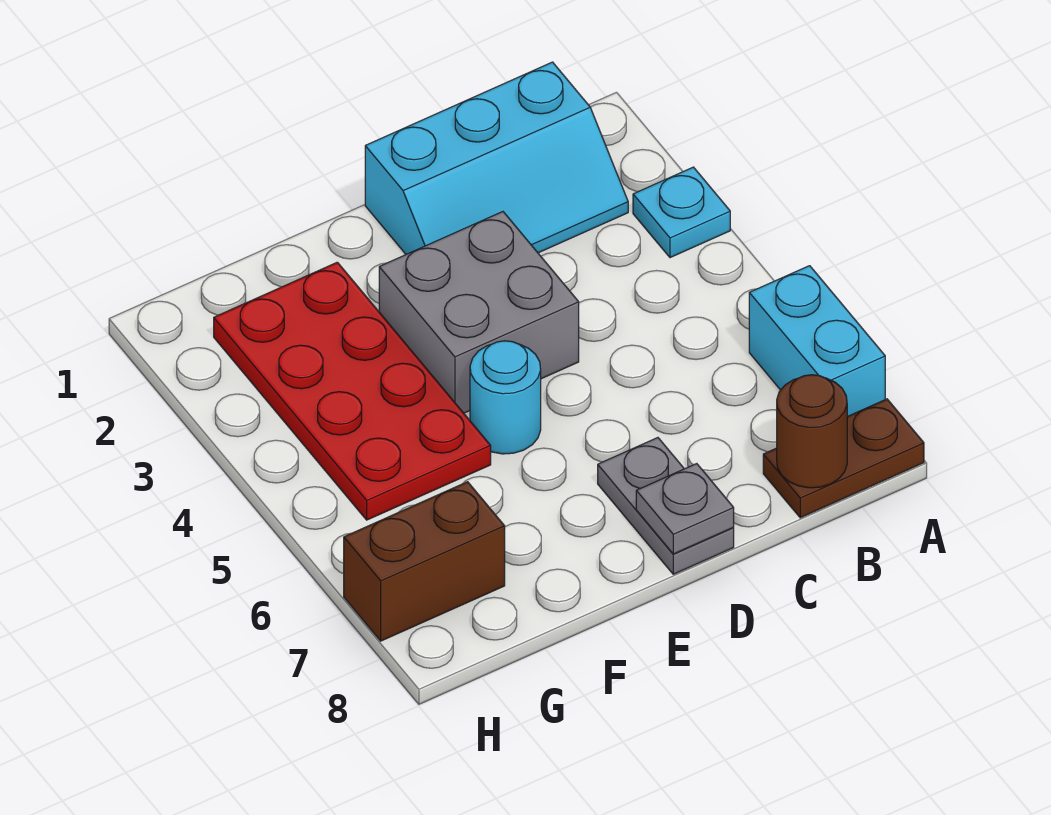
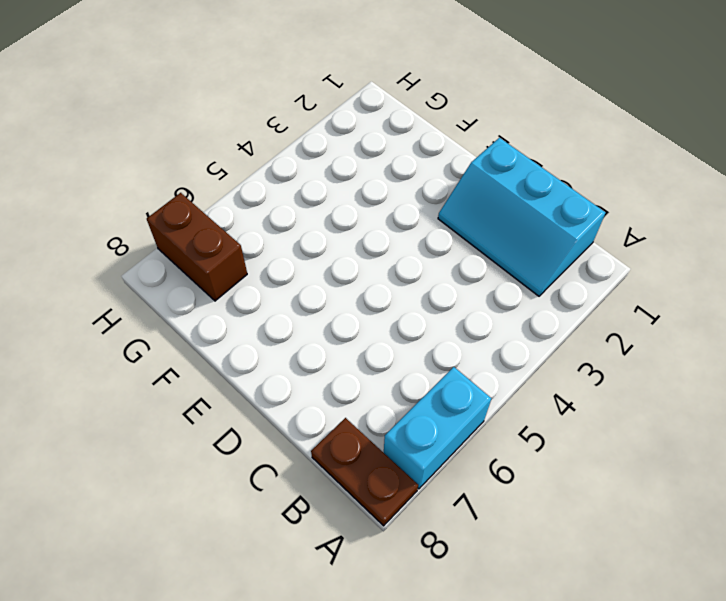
none -> cyan plate A3 level 1
none -> grey brick D3:E4 level 1

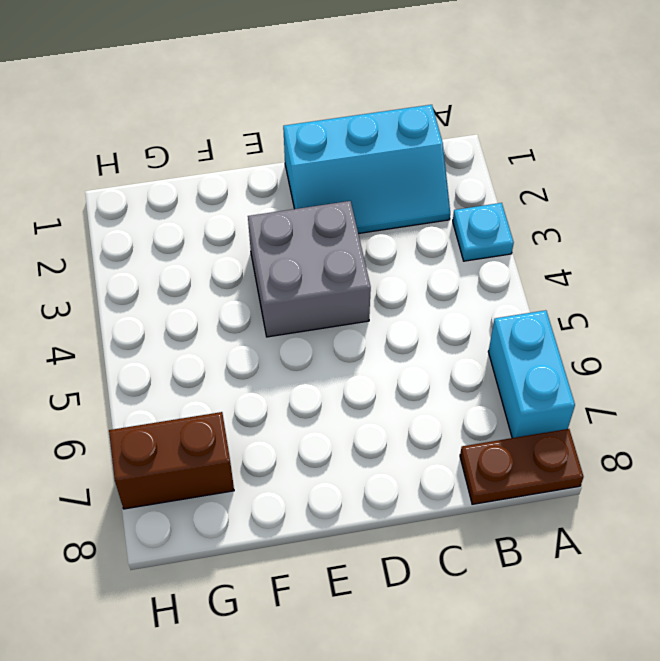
none -> grey plate D7:D8 level 1
none -> cyan round brick E5 level 1

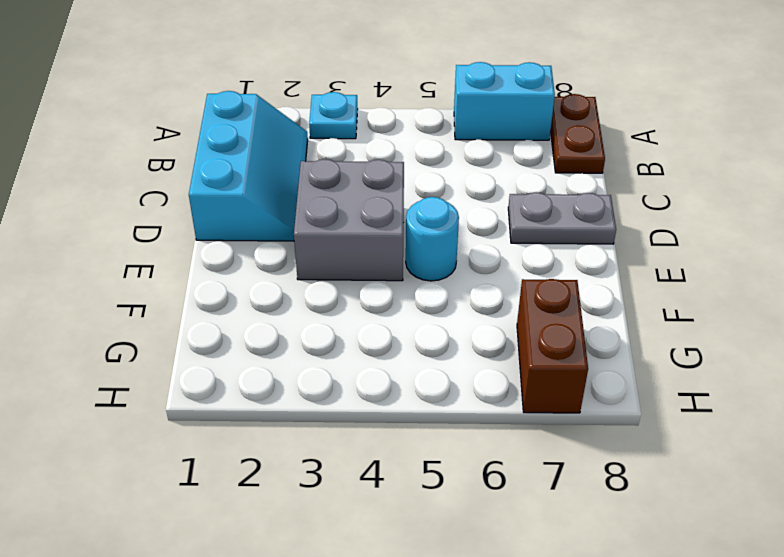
none -> red plate F2:G5 level 1
none -> brown round brick B8 level 2

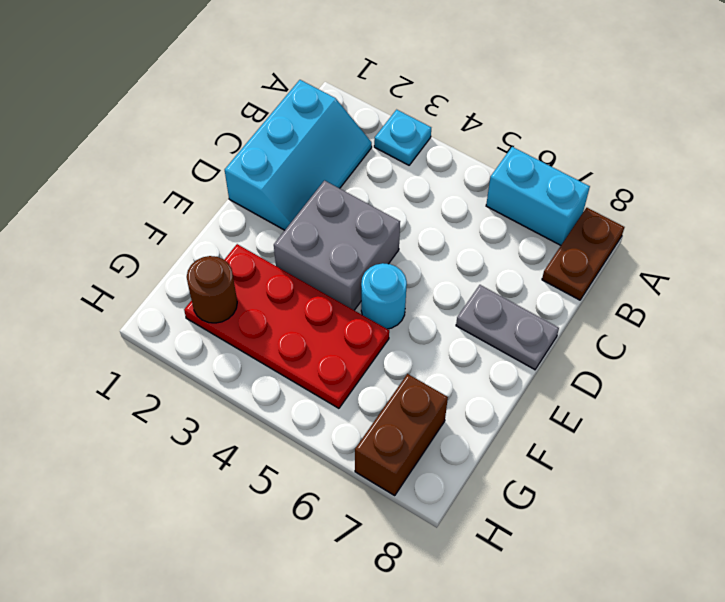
brown round brick G2 level 2 -> brown round brick B8 level 2
none -> grey plate D8 level 2

